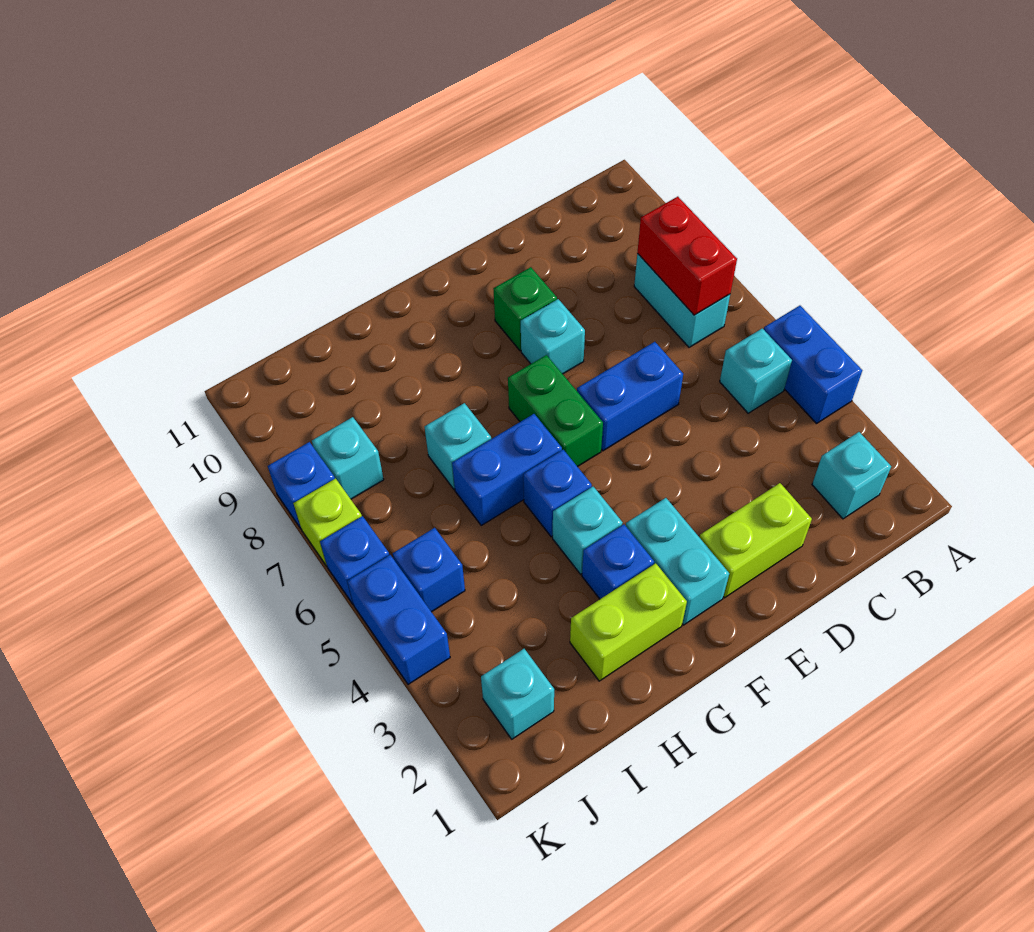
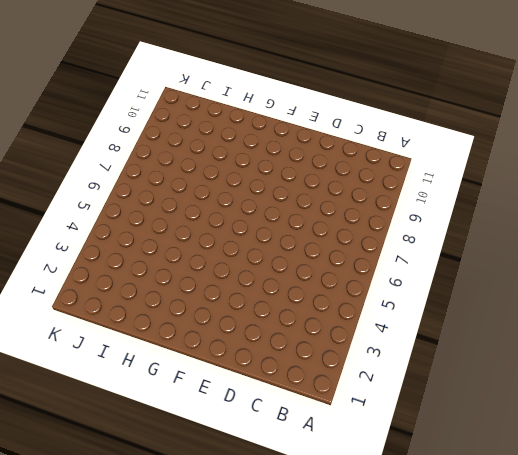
none -> blue brick A4:A5 level 1
none -> cyan brick B2 level 1
none -> cyan brick B5 level 1

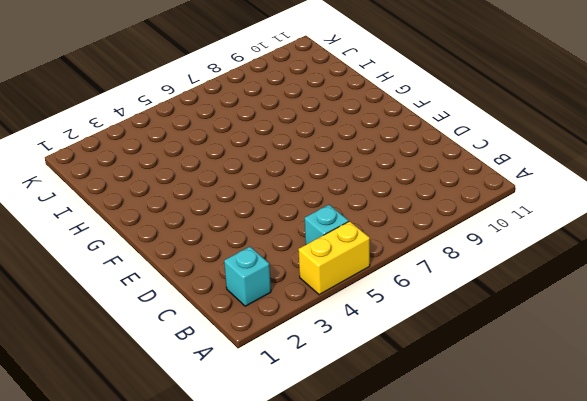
yellow brick A4:A5 level 1 -> blue brick A4:A5 level 1
none -> cyan brick B7:B8 level 1
none -> lime brick D2:E2 level 1
none -> blue brick D6:E6 level 1

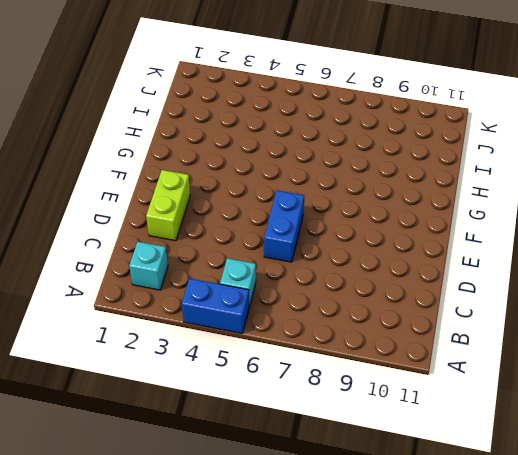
none -> cyan brick B7:B8 level 1
none -> cyan brick E8 level 1
none -> green brick E9 level 1

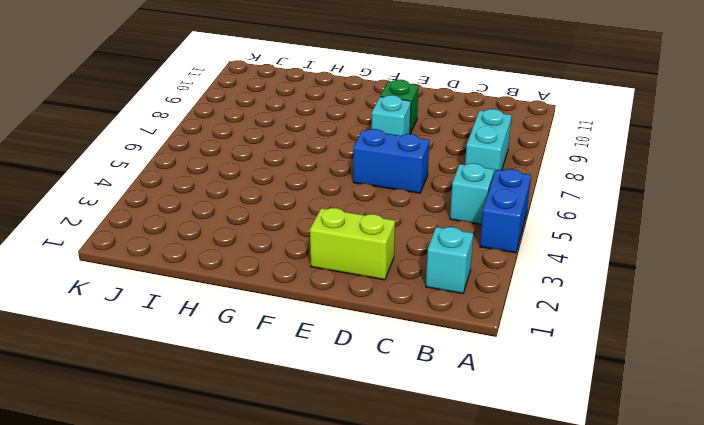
none -> cyan brick F2:F3 level 1
none -> green brick F6:F7 level 1
none -> lime brick G2:H2 level 1

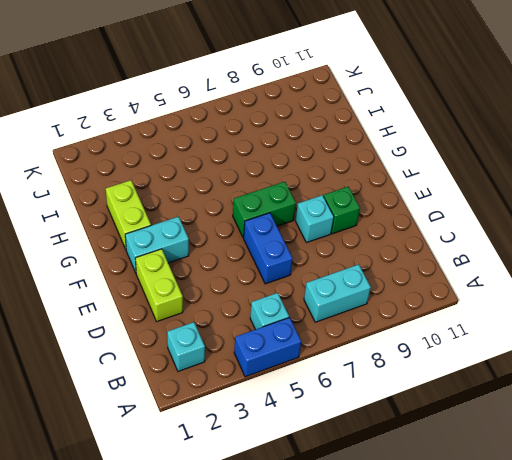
none -> blue brick G3 level 1
none -> cyan brick G4 level 1
none -> blue brick G5 level 1

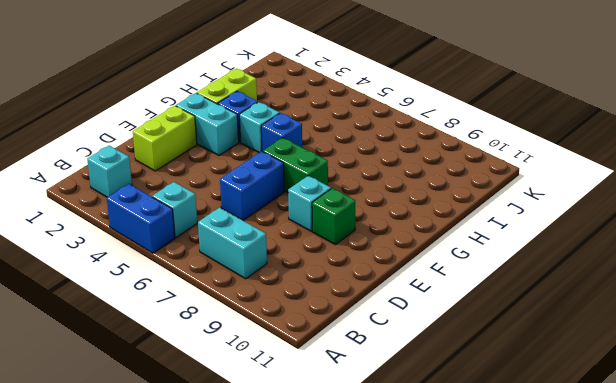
none -> blue brick G6:H6 level 1
none -> cyan brick H7 level 1
none -> cyan brick J2 level 1

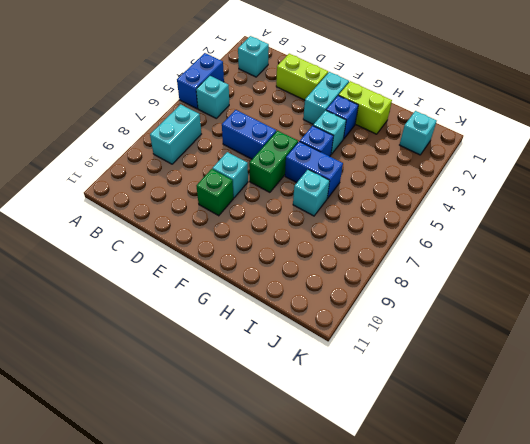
none -> blue brick J5 level 1
none -> cyan brick J8 level 1
none -> blue brick K4:K5 level 1

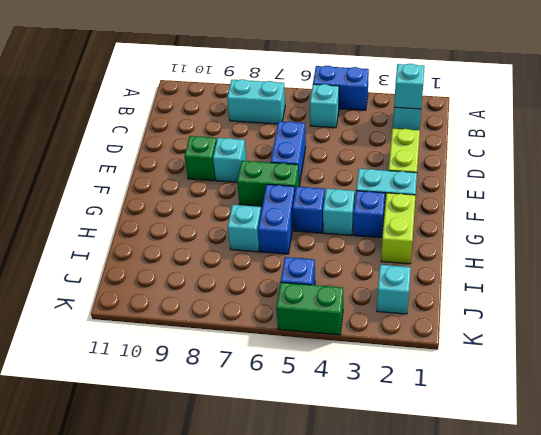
cyan brick B2 level 2 -> cyan brick J8 level 1
green brick K4:K5 level 1 -> blue brick K4:K5 level 1
none -> blue brick K6 level 1
none -> lime brick K7 level 1
none -> blue brick K8 level 1

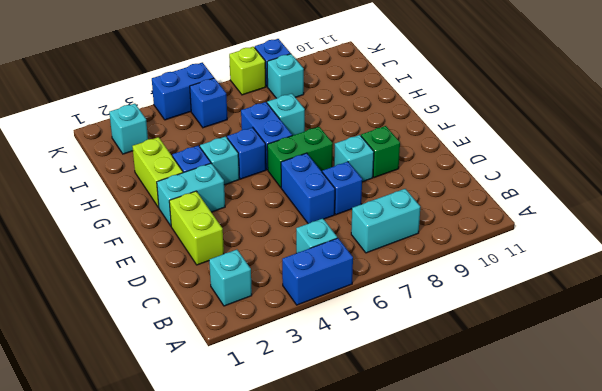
blue brick D7 level 1 -> blue brick K6 level 1
none -> red brick B7:B8 level 2

